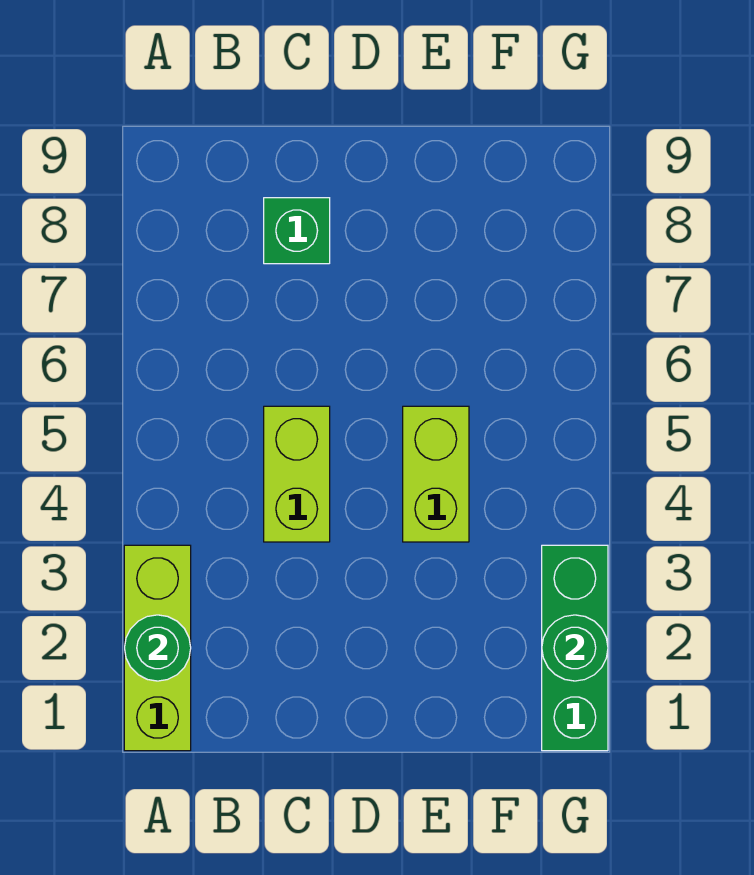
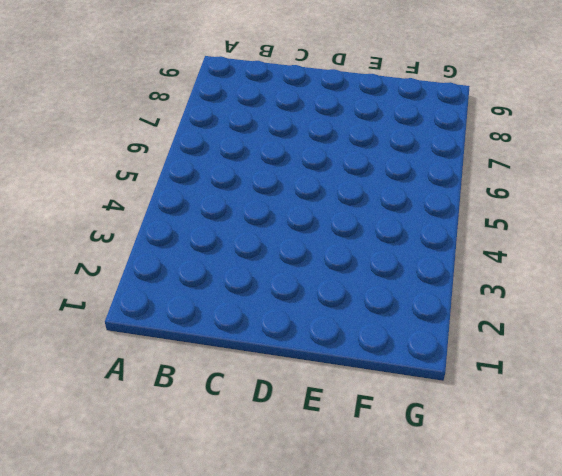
none -> lime brick A1:A3 level 1
none -> lime brick C4:C5 level 1

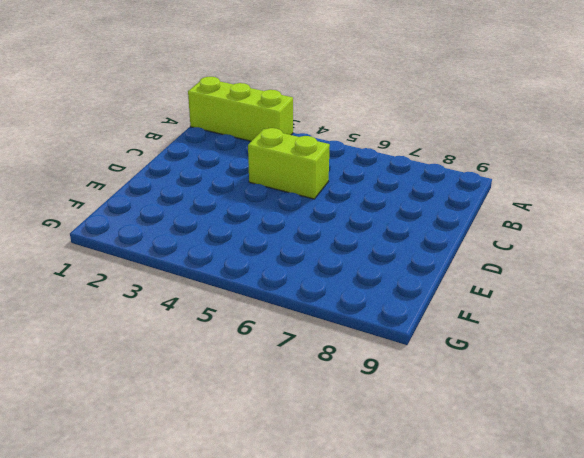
none -> green brick C8 level 1
none -> lime brick E4:E5 level 1

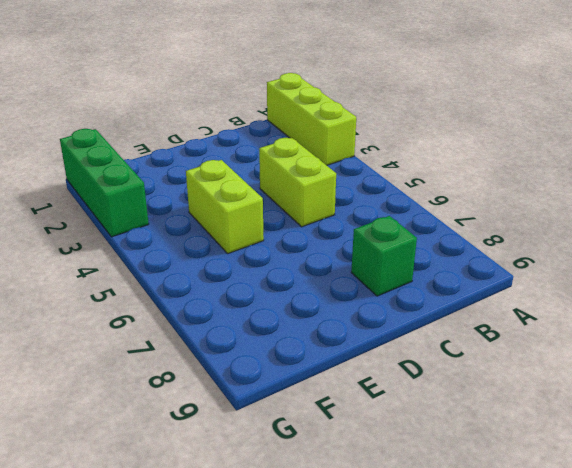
none -> green round brick A2 level 2
none -> green round brick G2 level 2

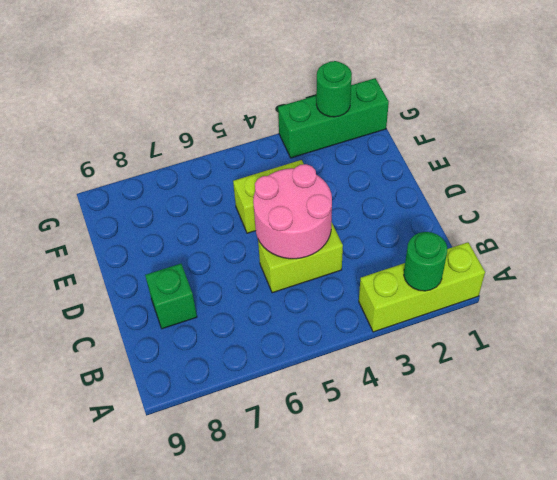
pink round brick C4:D5 level 2 -> none

